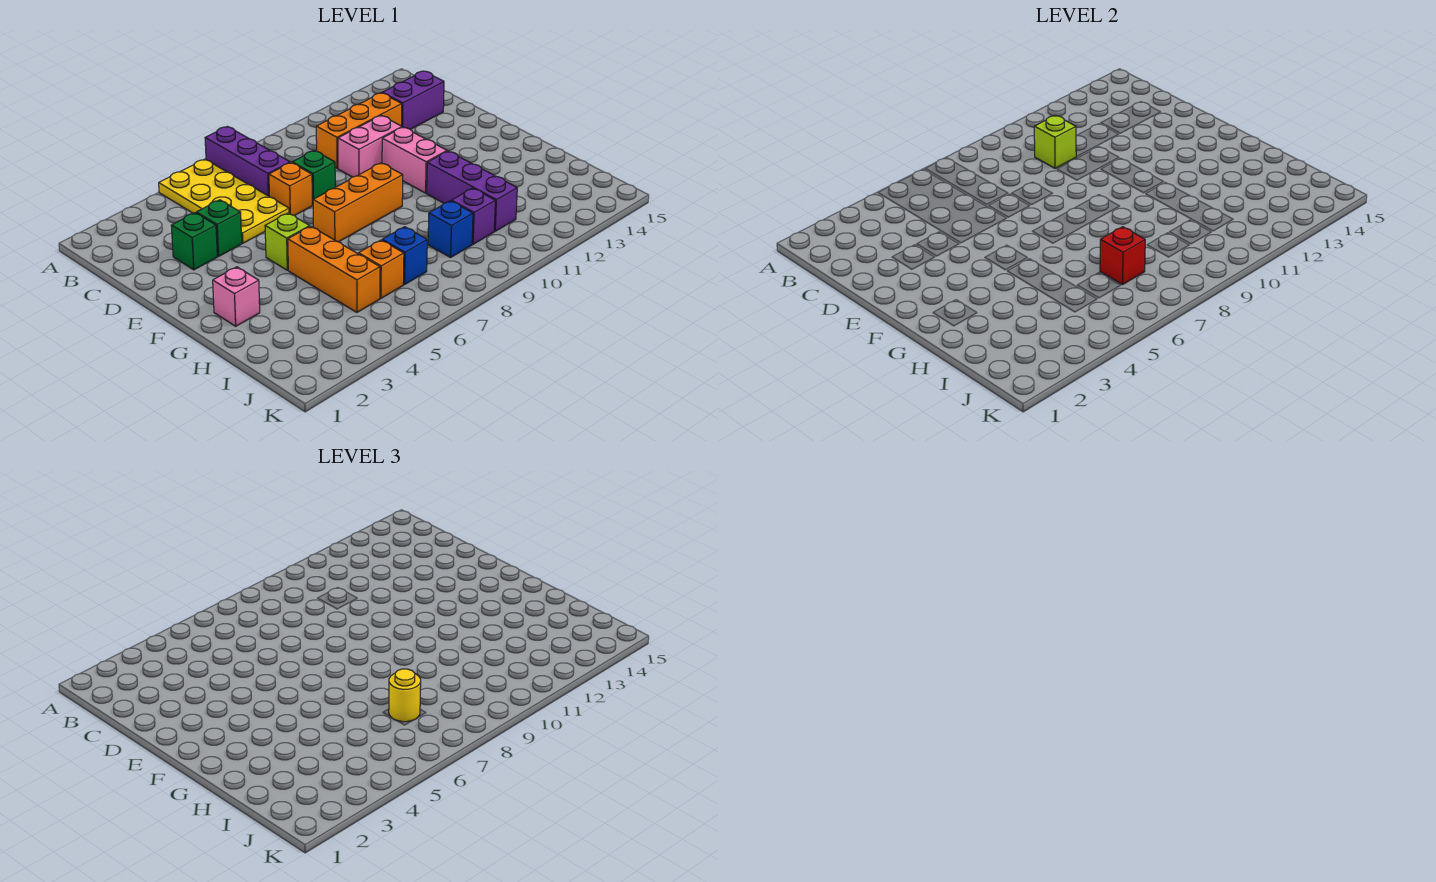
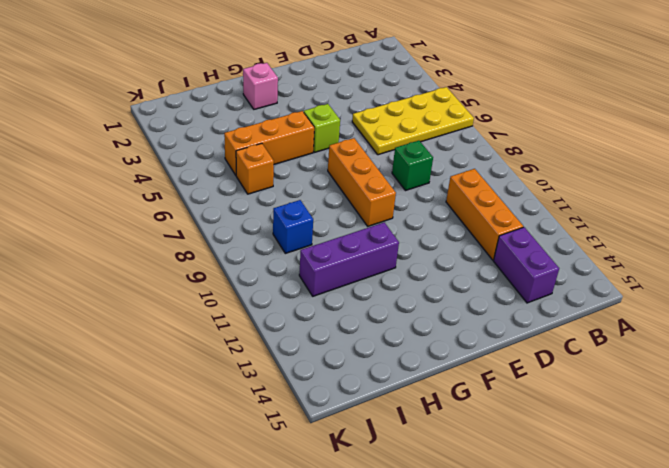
none -> purple brick A7:C7 level 1
none -> green brick D3 level 1
none -> green brick D4 level 1

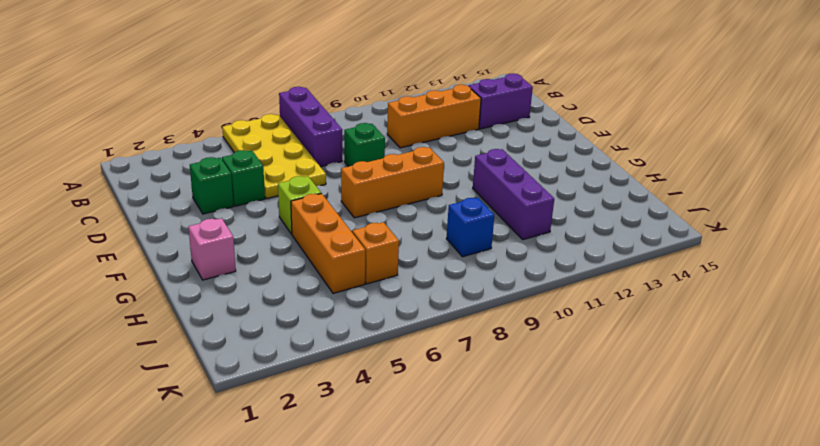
none -> orange brick D7 level 1
none -> pink brick D10:D11 level 1
none -> pink brick E11:F11 level 1

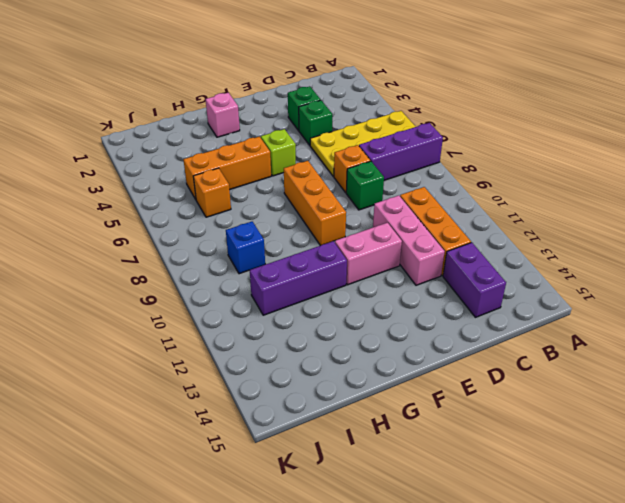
pink brick D10:D12 level 1 -> pink brick D10:D11 level 1
none -> blue brick I7 level 1
none -> purple brick I10 level 1
none -> lime brick C10 level 2

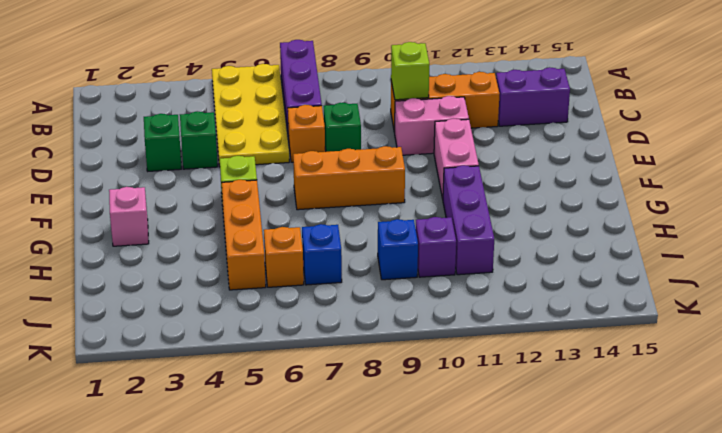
none -> red brick I7 level 2
none -> yellow round brick I7 level 3

